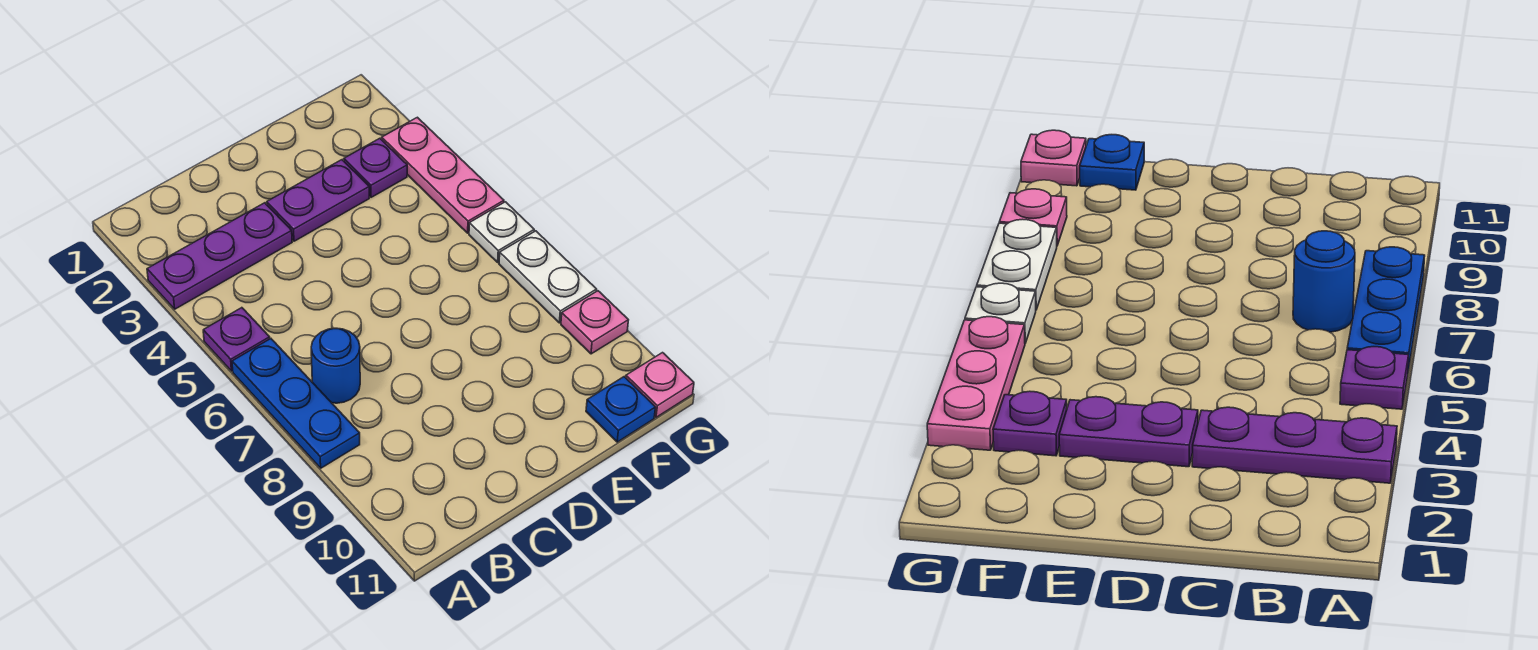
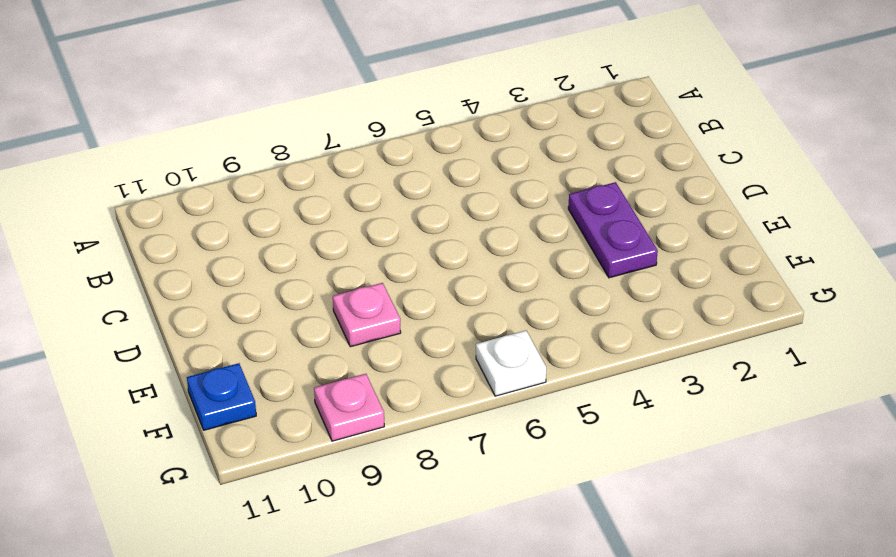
pink plate E8 level 1 -> pink plate G11 level 1
none -> purple plate A3:C3 level 1
none -> purple plate A5 level 1
none -> blue plate A6:A8 level 1

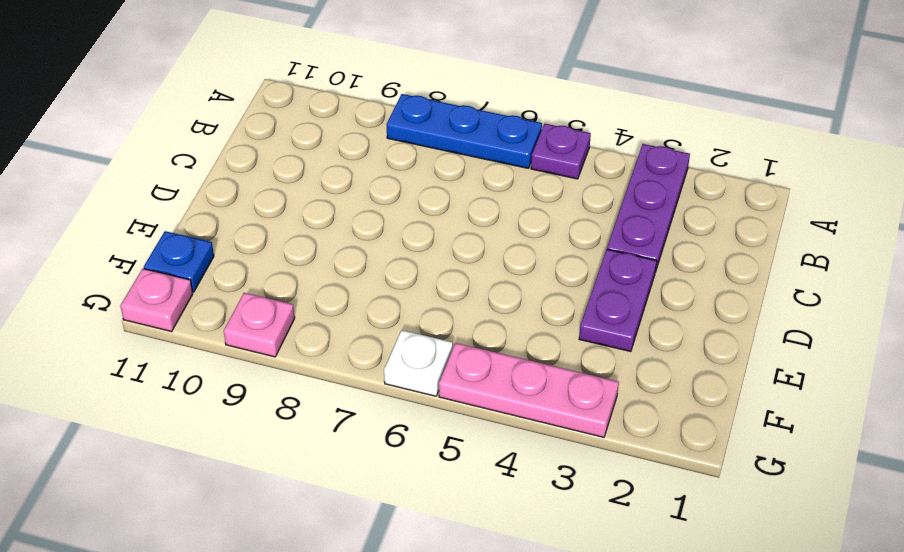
none -> blue round brick B7 level 1
none -> purple plate F3 level 1
none -> white plate G7:G8 level 1

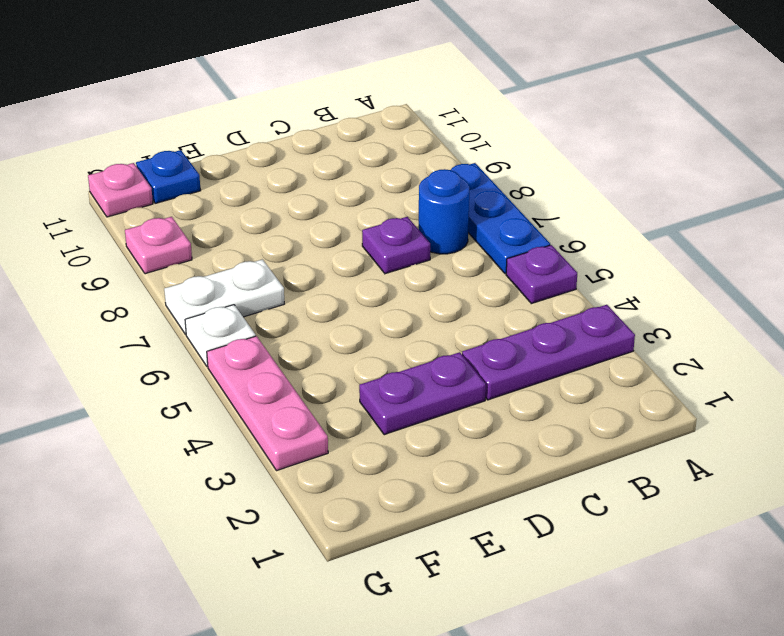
purple plate C7 level 1 -> purple plate F3 level 1
white plate F7:G7 level 1 -> white plate G7:G8 level 1

